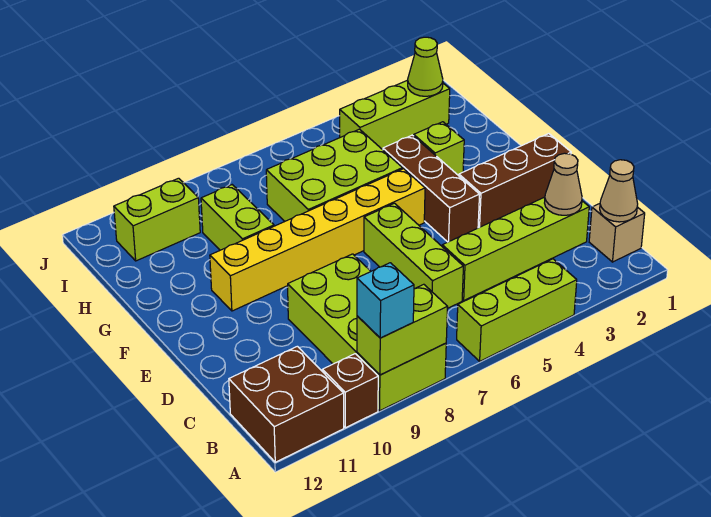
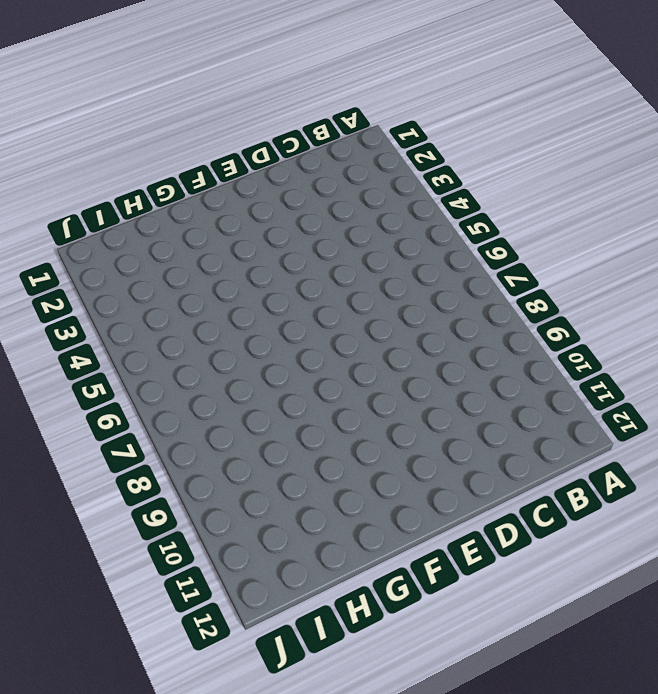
none -> lime brick A4:A6 level 1
none -> lime brick A8:D9 level 1
none -> brown brick A10 level 1

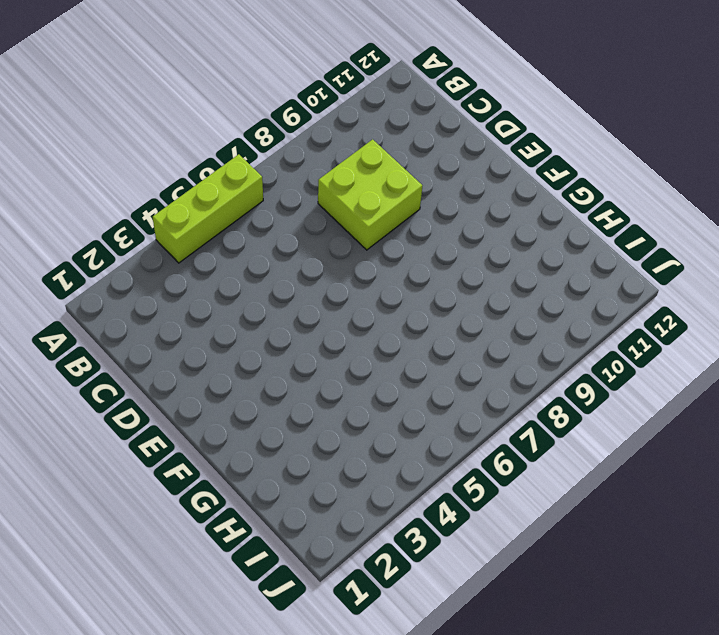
lime brick C8:D9 level 1 -> lime brick A8:D9 level 1
none -> brown brick A10 level 1
none -> brown brick A11:B12 level 1
none -> tan brick B1 level 1

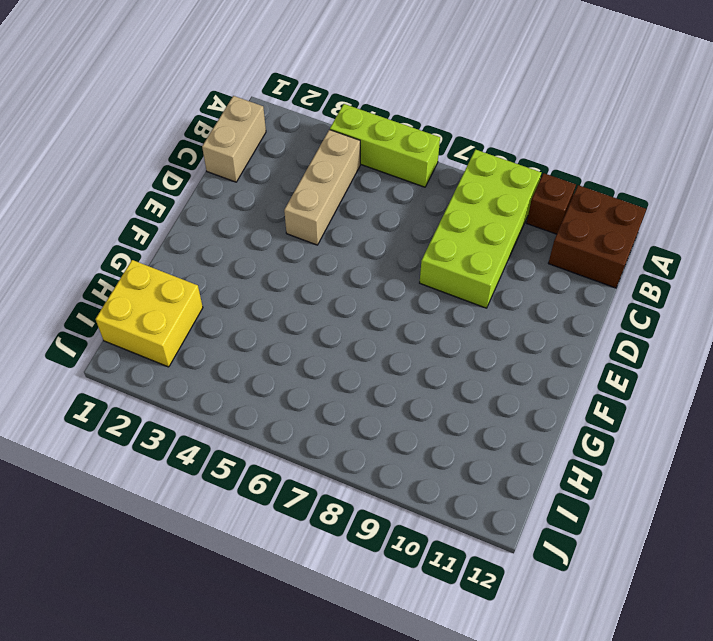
tan brick B1:C1 level 1 -> tan brick B1 level 1
tan brick B4:D4 level 1 -> lime brick C2:C5 level 1
yellow brick H1:I2 level 1 -> lime brick I2:I4 level 1
none -> lime brick C6:E6 level 1
none -> brown brick E1:E3 level 1
none -> brown brick E4:G4 level 1

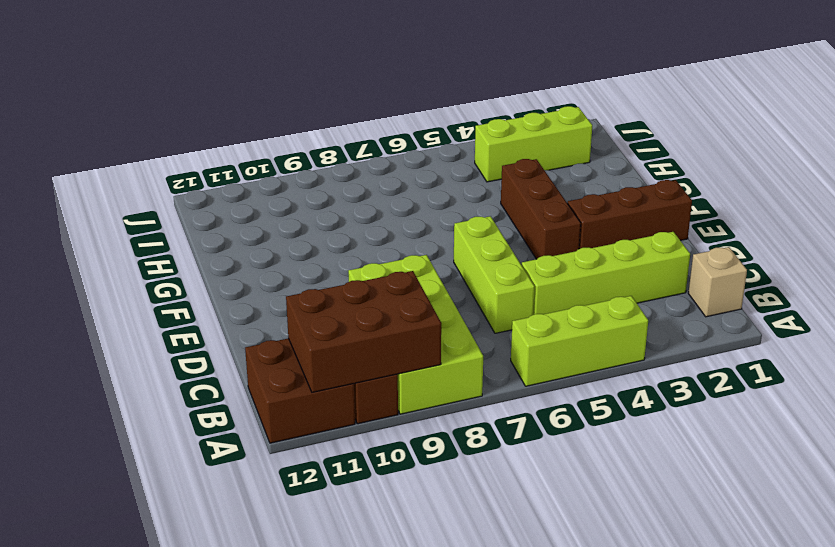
brown brick A9:B11 level 2 -> lime brick A8:A9 level 2
none -> yellow brick F5:F10 level 1
none -> lime brick G3 level 1
none -> lime brick G5:H7 level 1

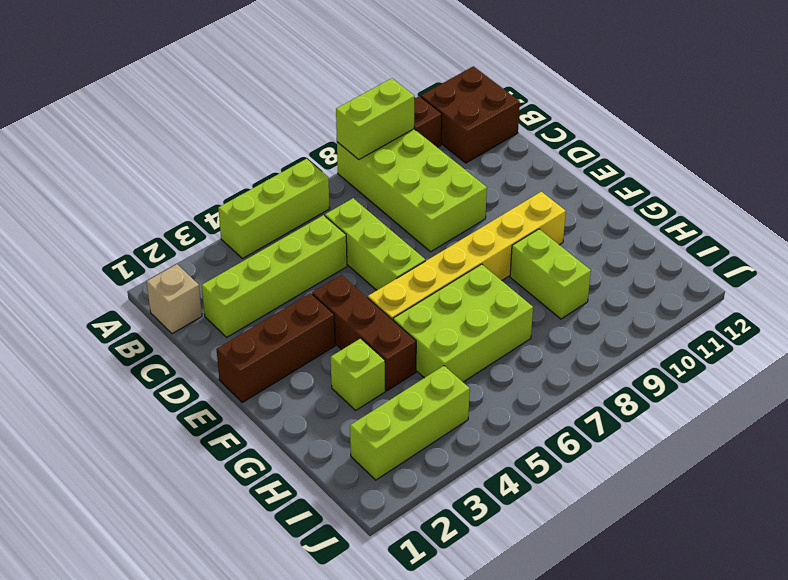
none -> lime brick I10:I11 level 1
none -> tan cone B1 level 2
none -> tan cone C2 level 2

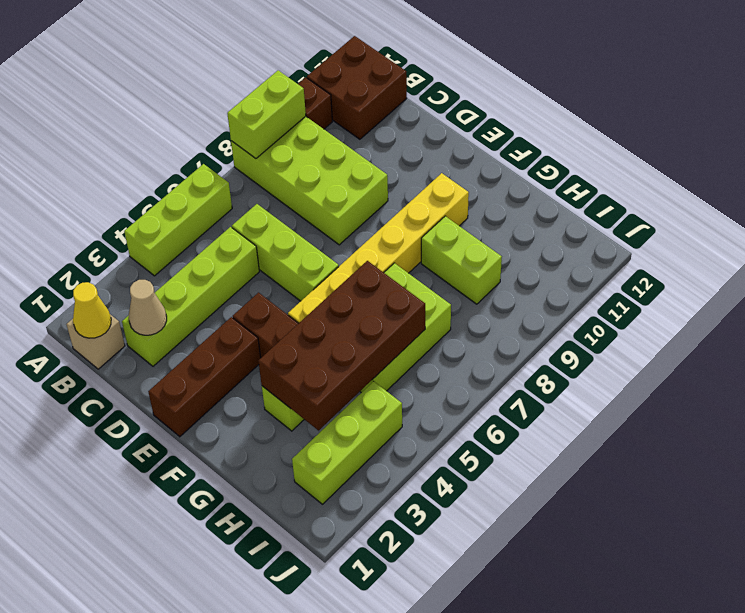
yellow cone B1 level 2 -> tan cone B1 level 2
brown brick G3:H6 level 2 -> none
none -> lime brick I10:I11 level 1
none -> lime cone I2 level 2
none -> cyan brick A9 level 3

